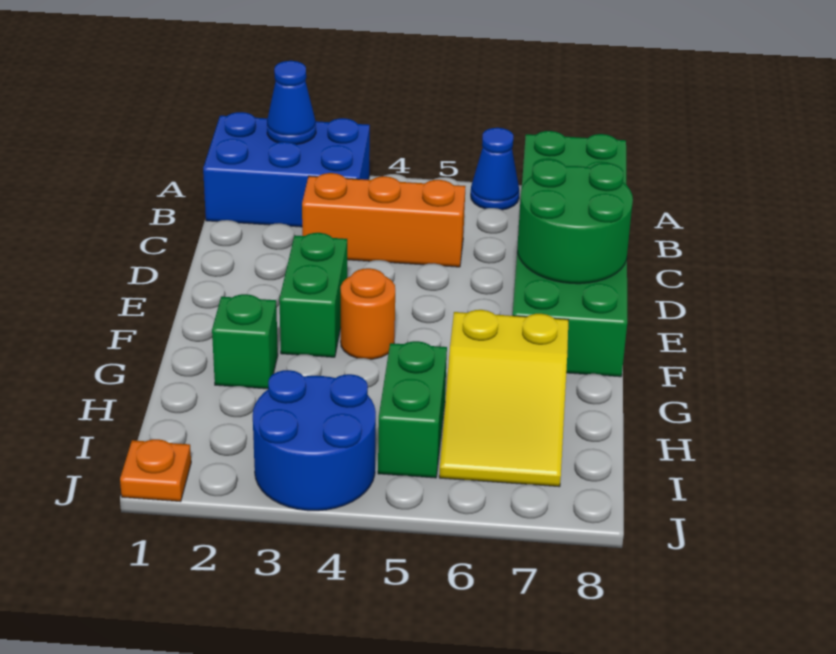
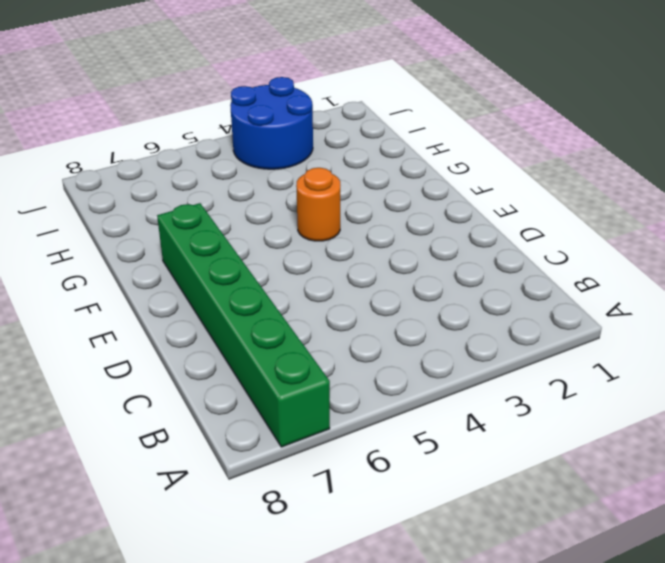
green brick A7:F7 level 1 -> green brick A7:F8 level 1
none -> blue brick A1:B3 level 1
none -> blue cone A6 level 1
none -> orange brick C3:C5 level 1

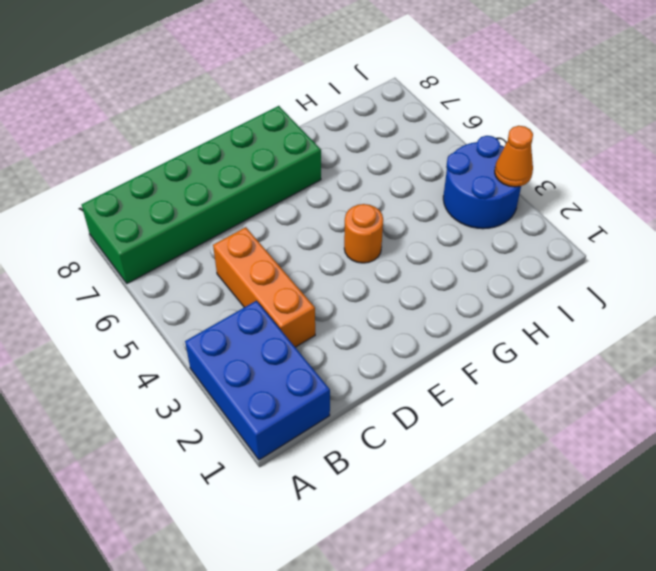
orange cone J3 level 2 -> none
none -> blue cone A6 level 1
none -> green brick E3:F3 level 1
none -> green brick G2 level 1

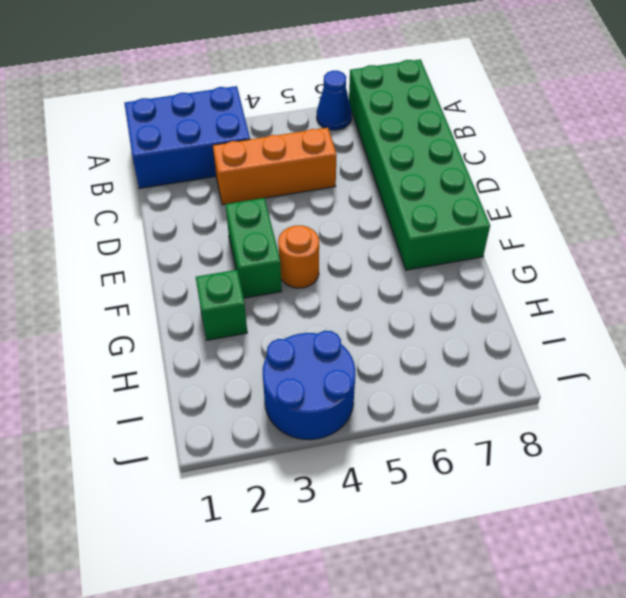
none -> yellow slope G6:I7 level 1 top G
none -> green brick H5:I5 level 1
none -> orange plate J1 level 1

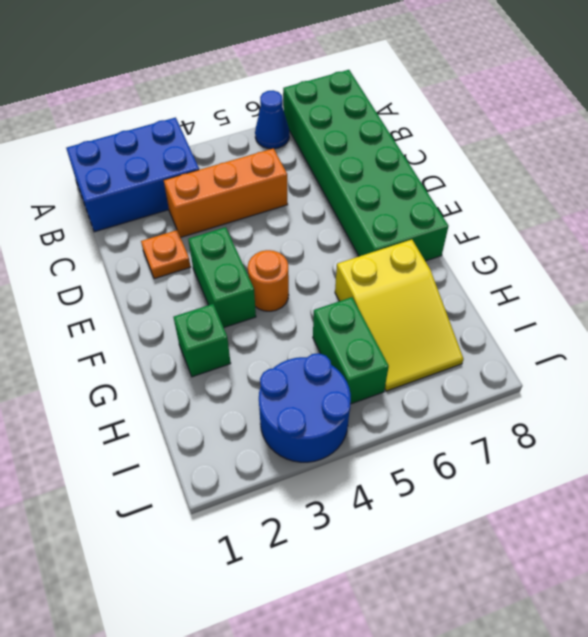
orange plate D2 level 1 -> orange plate J1 level 1
none -> blue cone A2 level 2
none -> green round brick D7:E8 level 2

